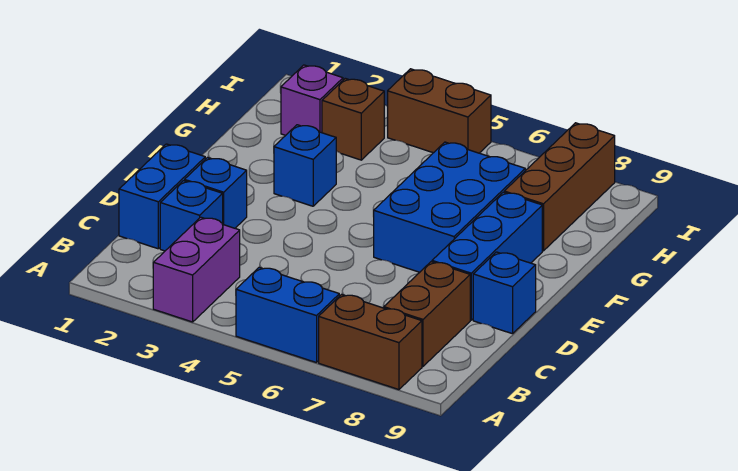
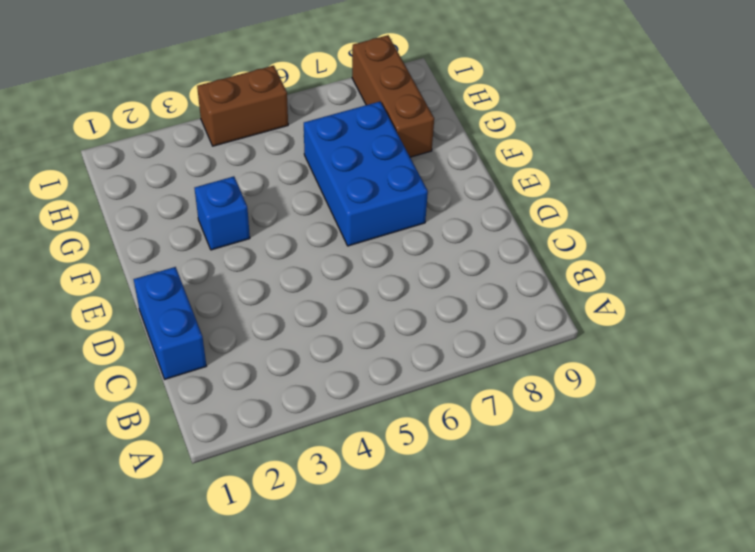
none -> purple brick A3:B3 level 1
none -> blue brick A5:A6 level 1
none -> brown brick A7:A8 level 1

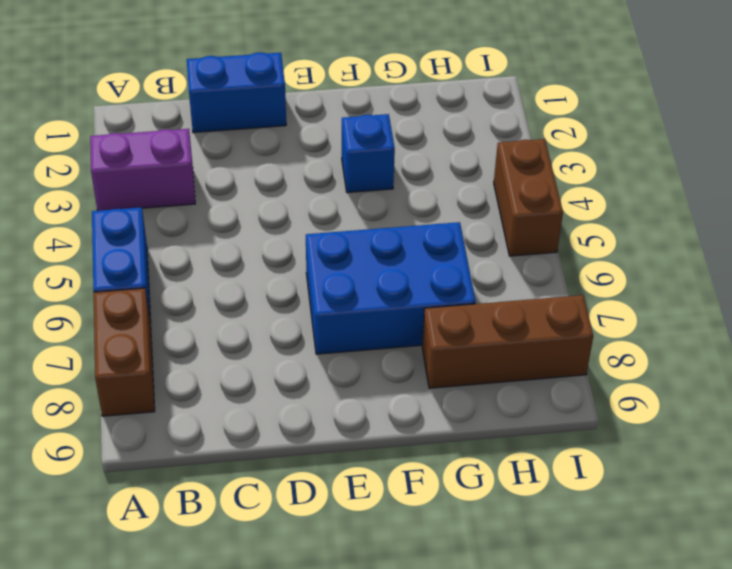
none -> brown brick B8:C8 level 1
none -> blue brick C2 level 1
none -> blue brick D2 level 1

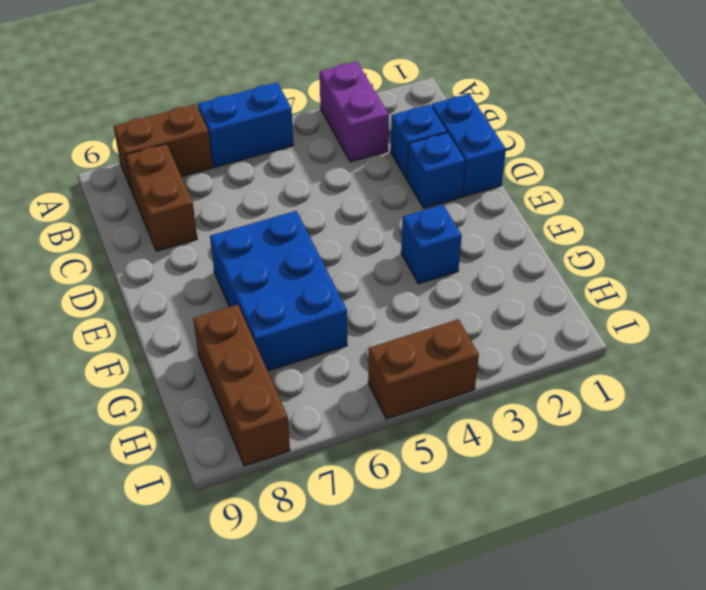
none -> blue brick D8:F8 level 1
none -> blue brick D9 level 1
none -> purple brick H2 level 1

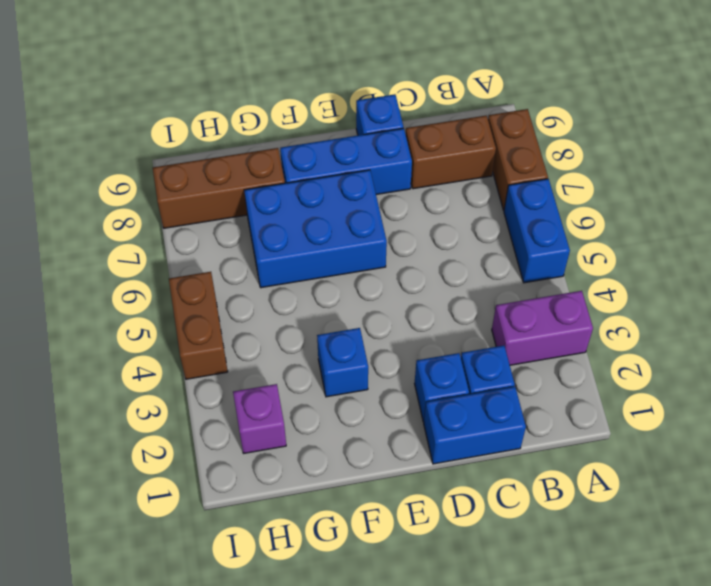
none -> brown brick H3 level 1

